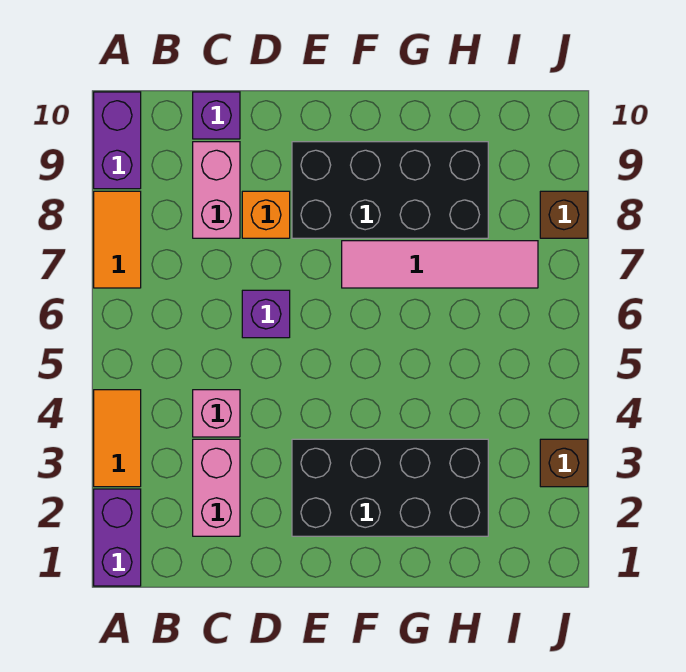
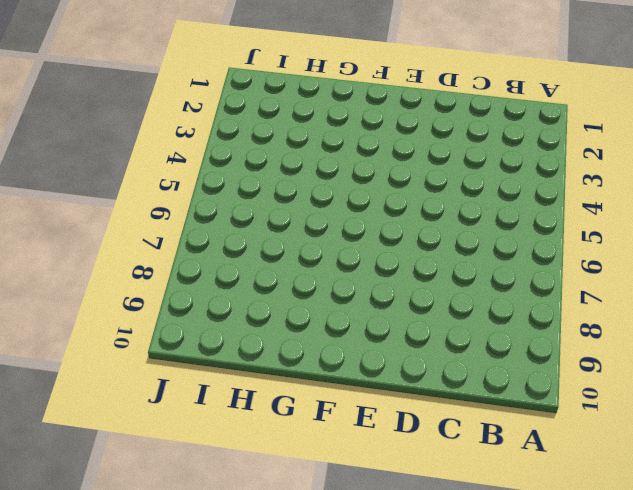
none -> purple brick A1:A2 level 1
none -> orange tile A3:A4 level 1
none -> orange tile A7:A8 level 1

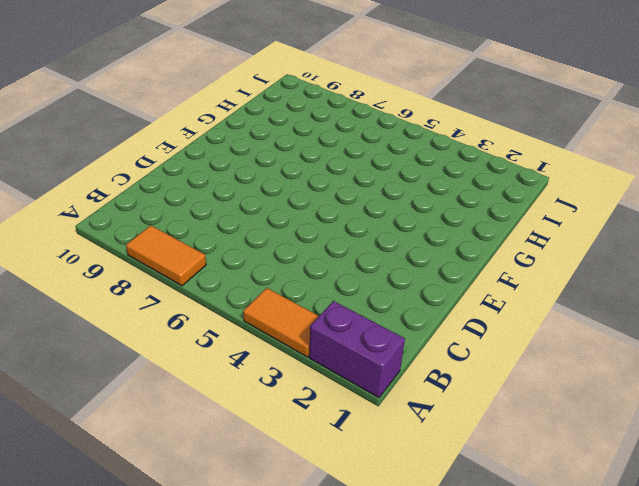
none -> purple brick A9:A10 level 1
none -> pink brick C2:C3 level 1
none -> pink brick C4 level 1

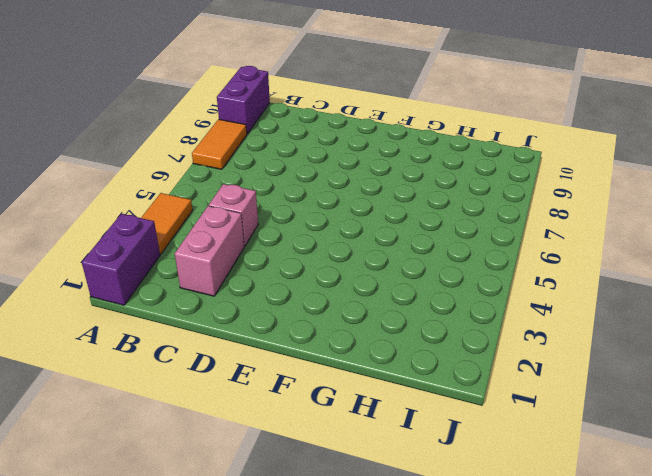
none -> pink brick C8:C9 level 1
none -> purple brick C10 level 1
none -> purple brick D6 level 1

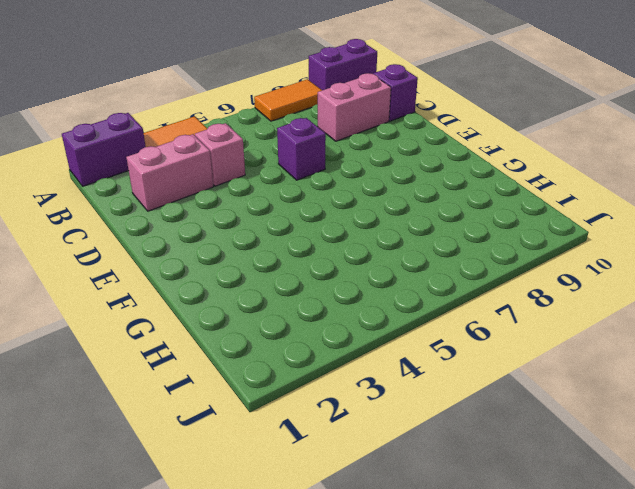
none -> orange brick D8 level 1
none -> black brick E2:H3 level 1
none -> black brick E8:H9 level 1

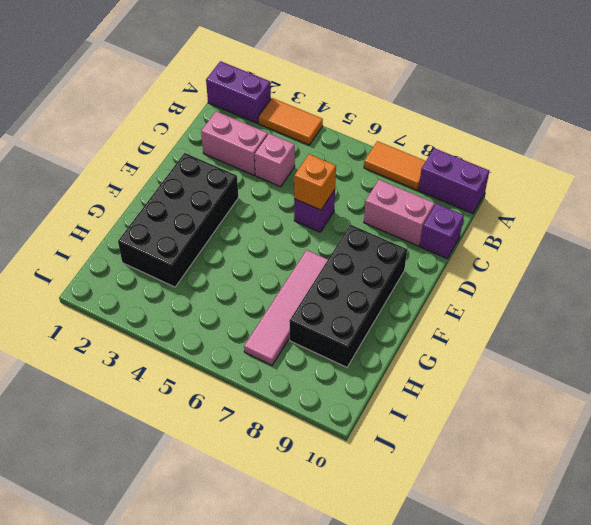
orange brick D6 level 2 -> orange brick D8 level 1
none -> brown brick J3 level 1
none -> brown brick J8 level 1

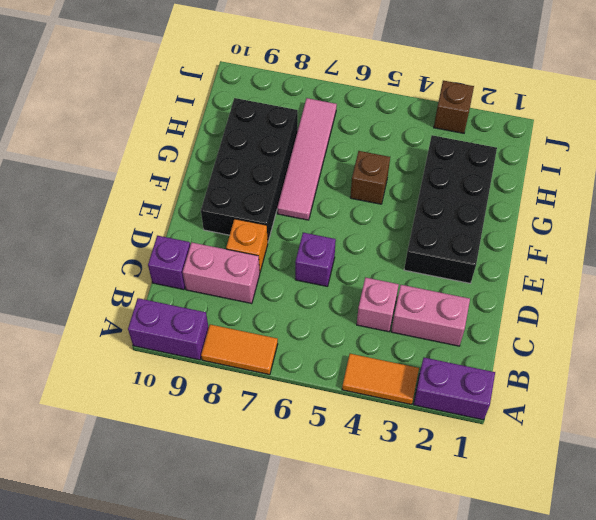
brown brick G5 level 1 -> brown brick J8 level 1

